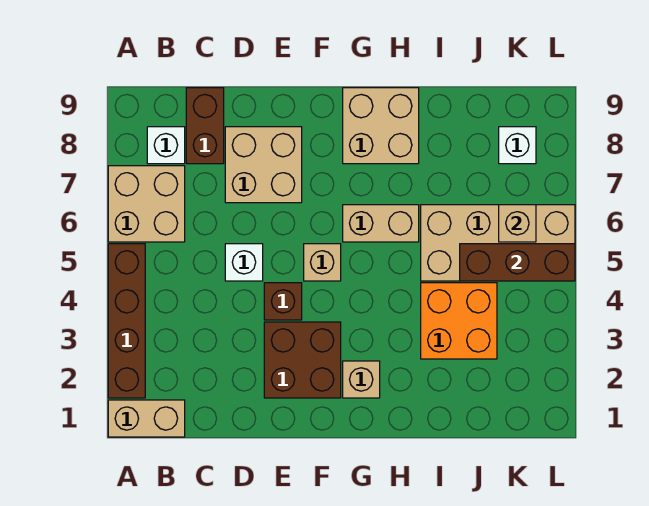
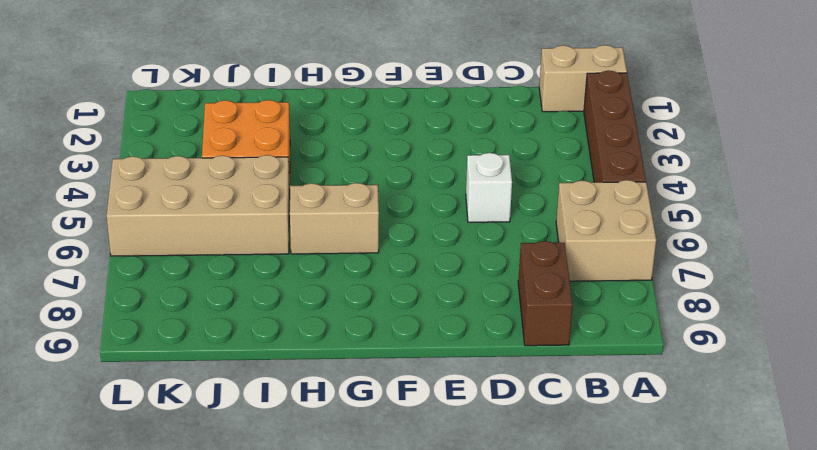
none -> white brick B8 level 1
none -> tan brick D7:E8 level 1
none -> brown brick E2:F3 level 1

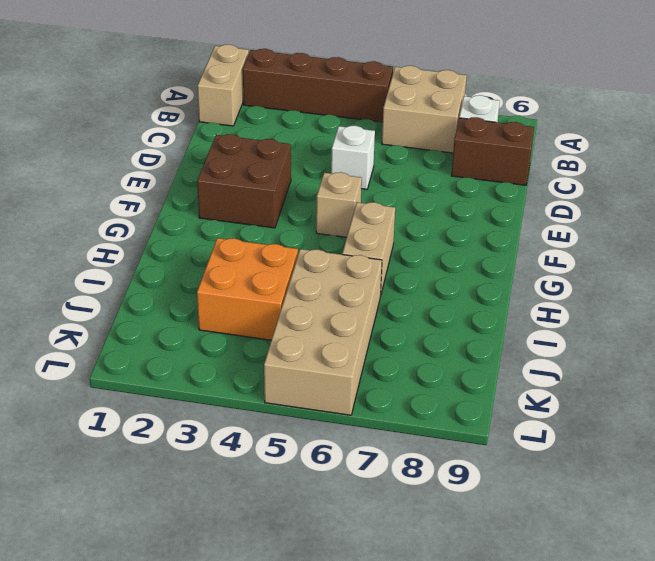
none -> tan brick D7:E8 level 1
none -> brown brick E4 level 1
none -> tan brick G2 level 1

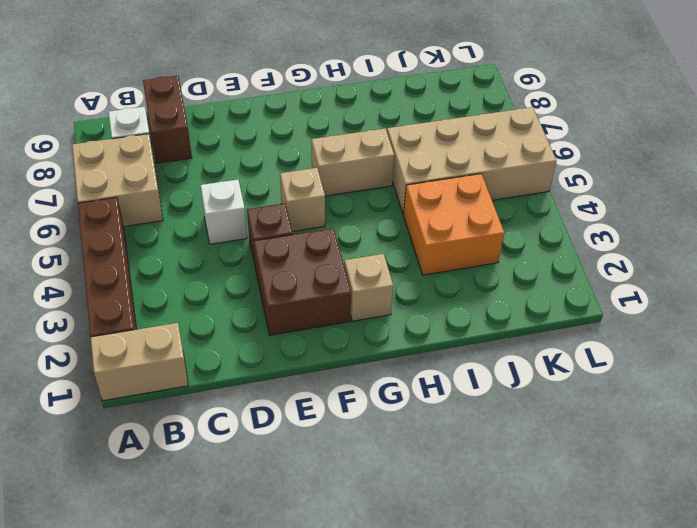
none -> tan brick D7:E8 level 1
none -> tan brick G8:H9 level 1
none -> white brick K8 level 1

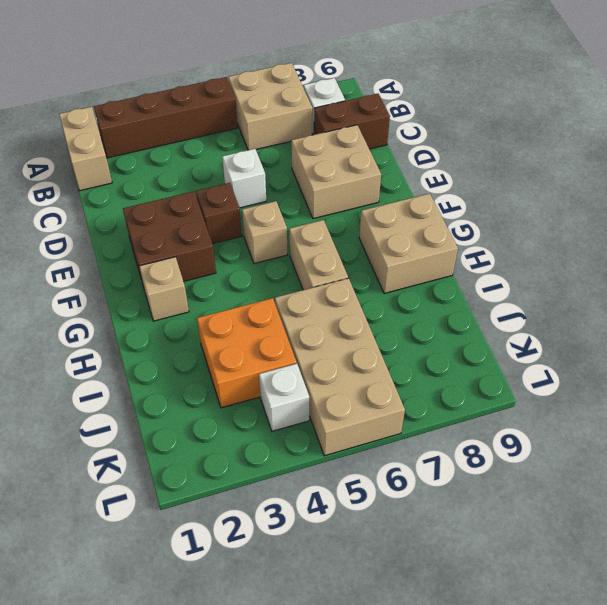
white brick K4 level 1 -> white brick K8 level 1
none -> brown brick J5:L5 level 2
none -> tan brick K6 level 2

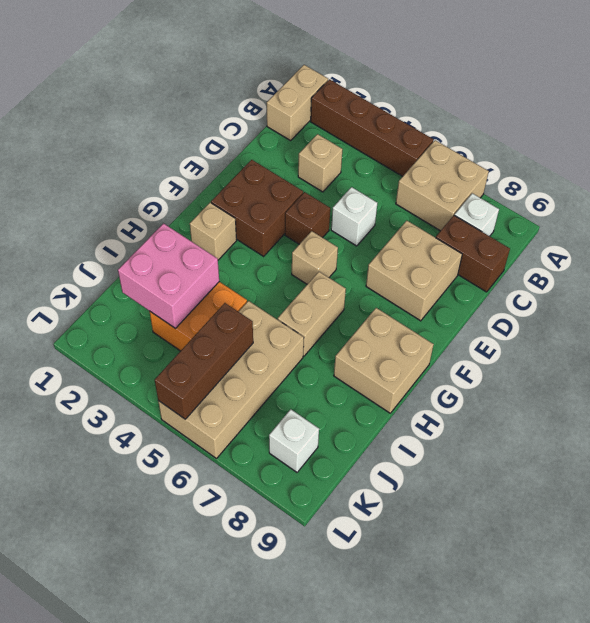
tan brick C3 level 1 -> tan brick K6 level 2
pink brick I2:J3 level 2 -> none

